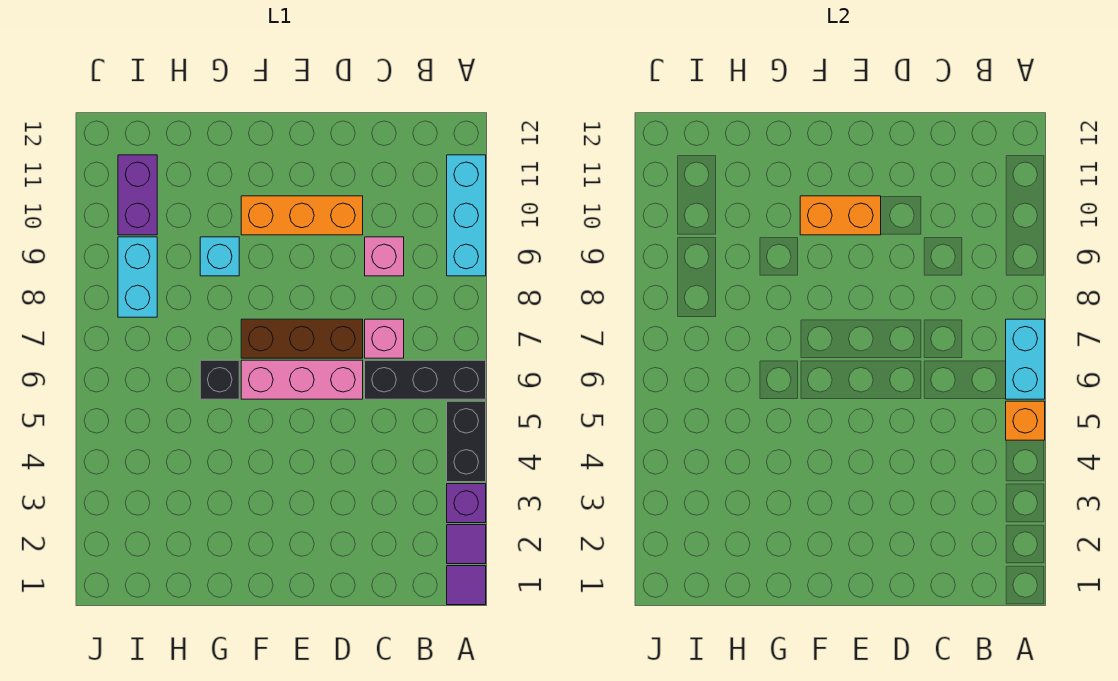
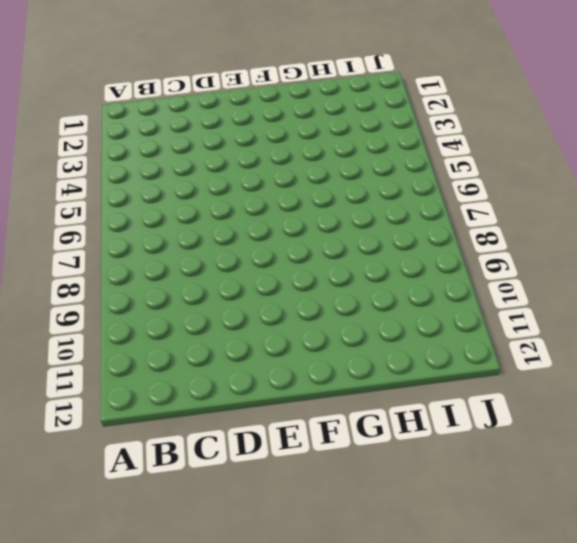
none -> purple tile A1 level 1
none -> purple tile A2 level 1
none -> purple brick A3 level 1

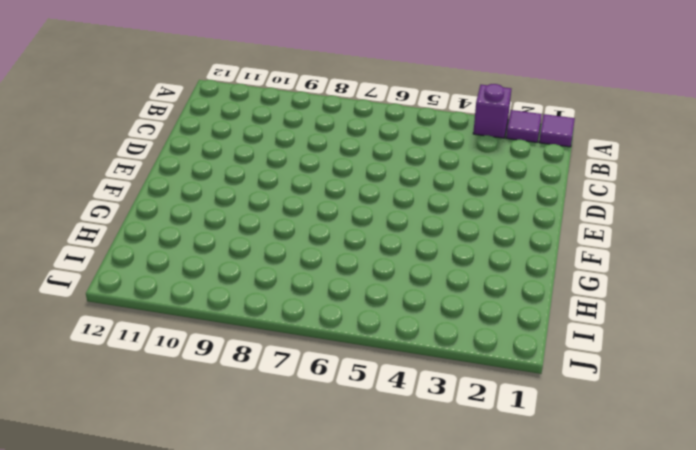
none -> black brick A4:A5 level 1
none -> black brick A6:C6 level 1
none -> cyan brick A9:A11 level 1

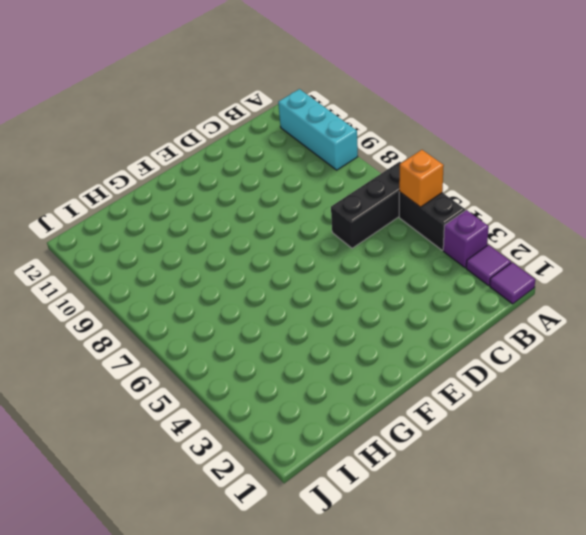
none -> pink brick C7 level 1
none -> pink brick C9 level 1
none -> pink brick D6:F6 level 1

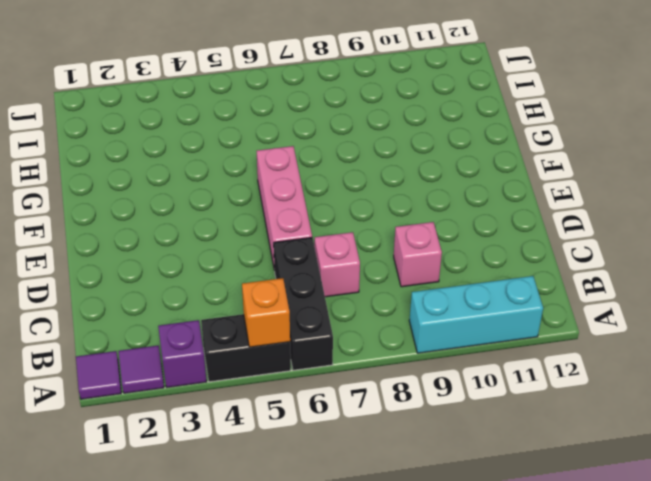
none -> brown brick D7:F7 level 1
none -> orange brick D10:F10 level 1
none -> black brick G6 level 1

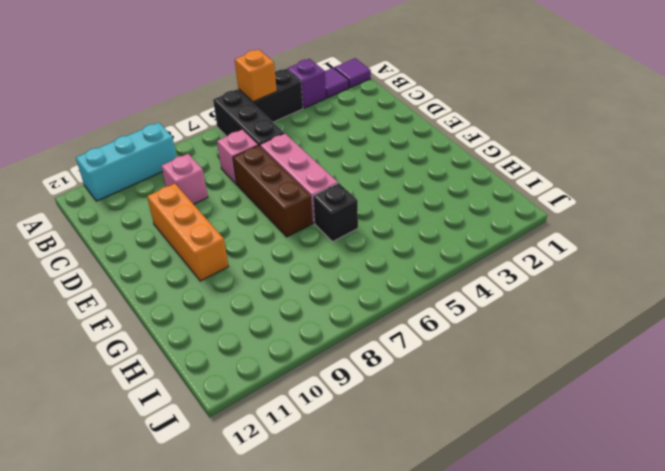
none -> cyan brick G9 level 1
none -> cyan brick I8:I9 level 1
none -> purple brick I10:I11 level 1

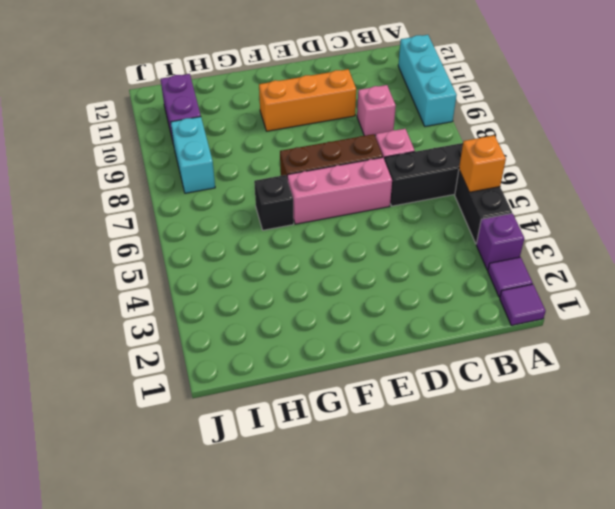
none -> cyan brick G9 level 1
none -> cyan brick A6:A7 level 2
none -> orange brick E10:F10 level 2

